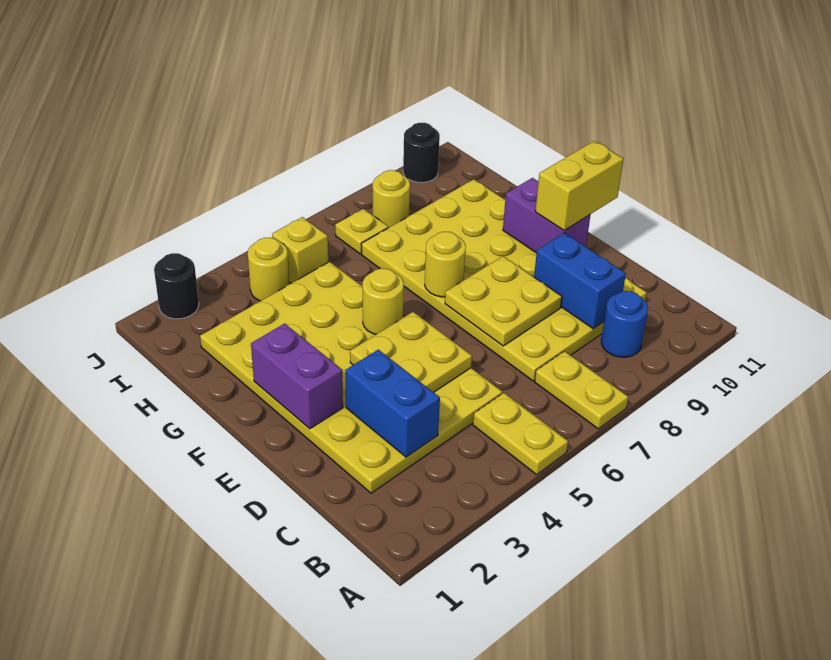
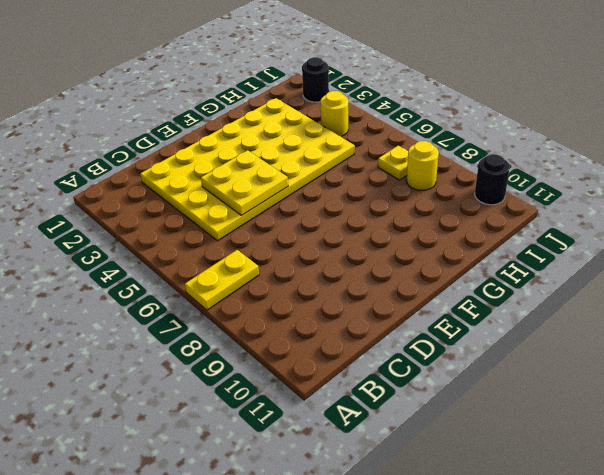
none -> yellow plate A5:B5 level 1
none -> blue round brick B9 level 1
none -> yellow plate C7:H10 level 1

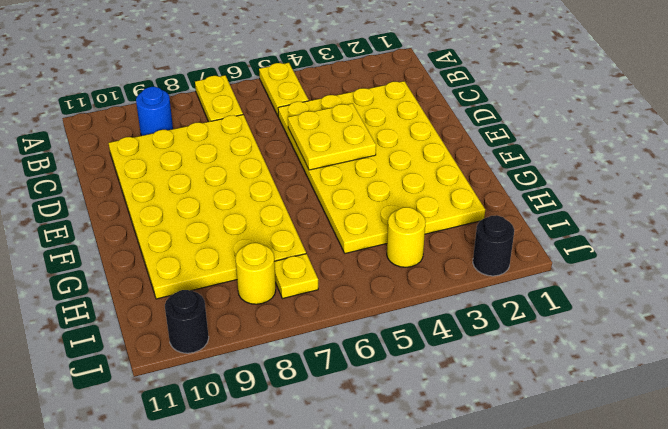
none -> yellow brick I5 level 1
none -> blue brick C3:D3 level 2
none -> blue brick C9:D9 level 2

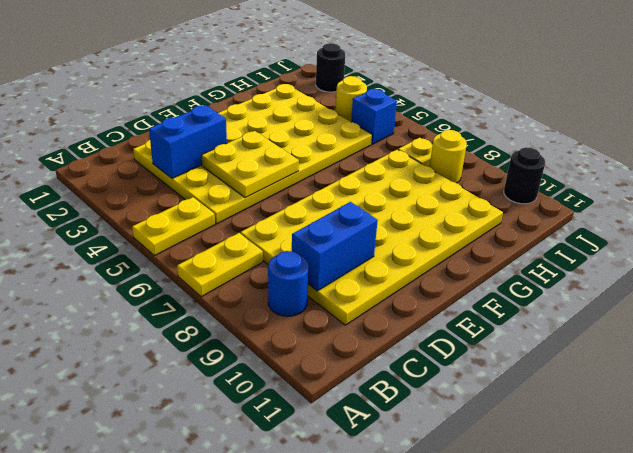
blue brick I5 level 1 -> yellow brick I5 level 1
none -> yellow plate D7:E8 level 2
none -> purple brick E2:F2 level 2
none -> purple brick E10:F10 level 2

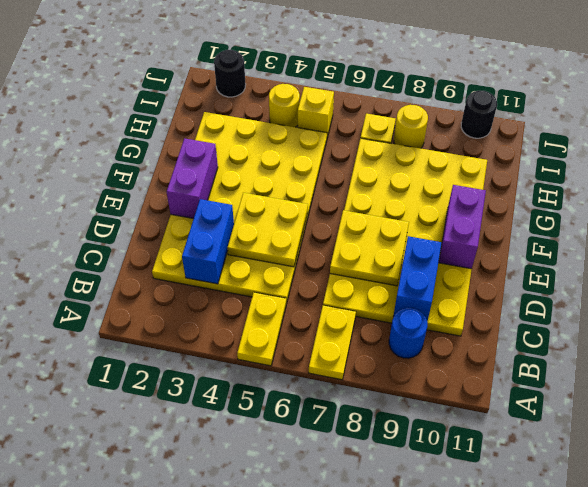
none -> yellow round brick F5 level 2
none -> yellow round brick F7 level 2
none -> yellow brick E10:E11 level 3

